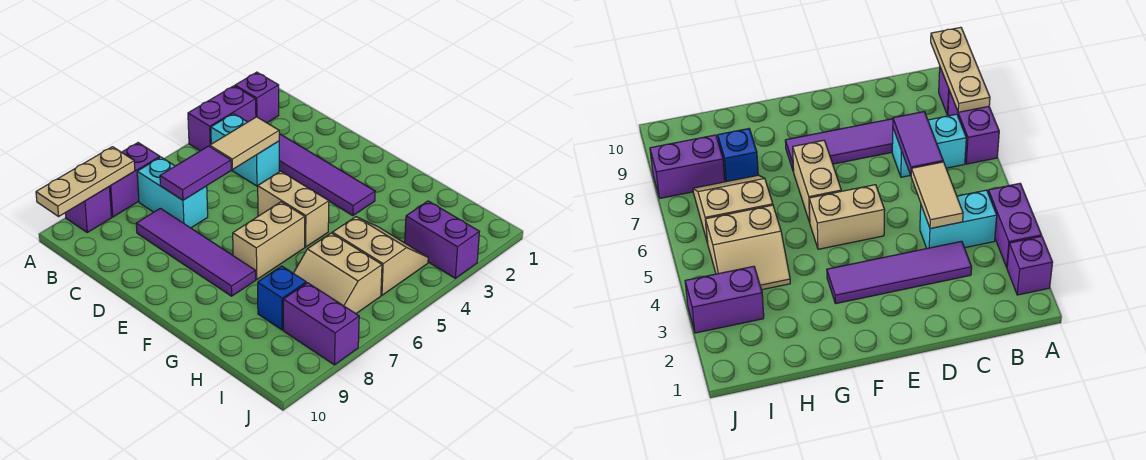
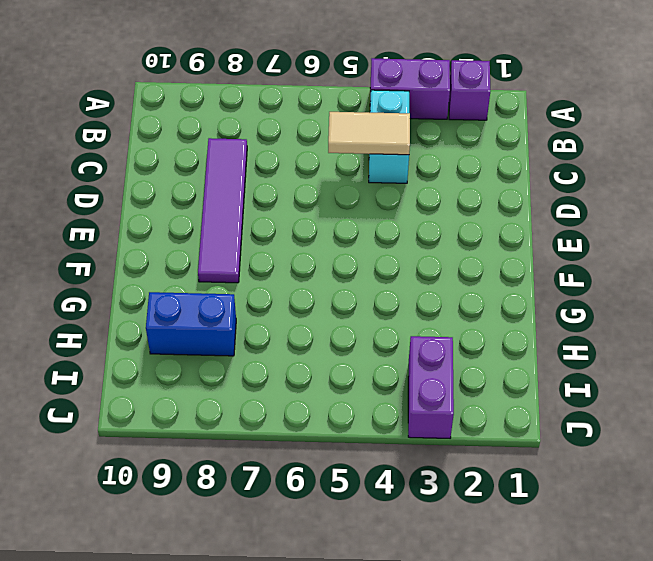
blue brick H8:H9 level 1 -> blue brick H8 level 1
none -> purple brick A7:A8 level 1
none -> purple brick A9 level 1
none -> cyan brick B7:C7 level 1

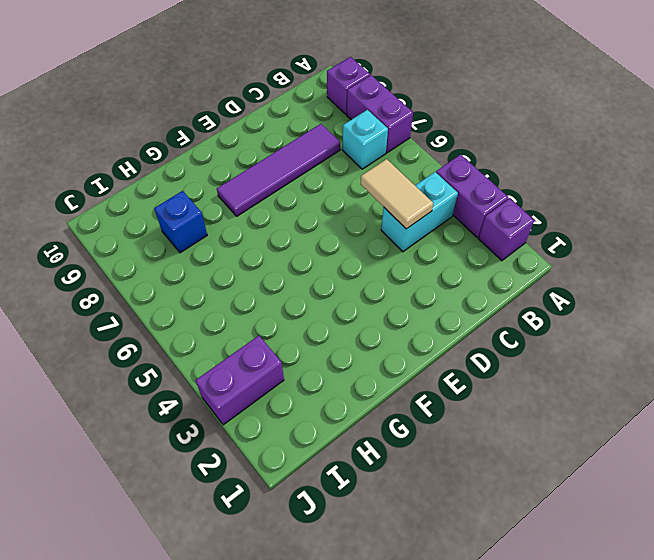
cyan brick B7 level 1 -> cyan brick B7:C7 level 1
none -> purple tile C3:F3 level 1
none -> tan brick E5:F5 level 1
none -> tan brick F6:F7 level 1

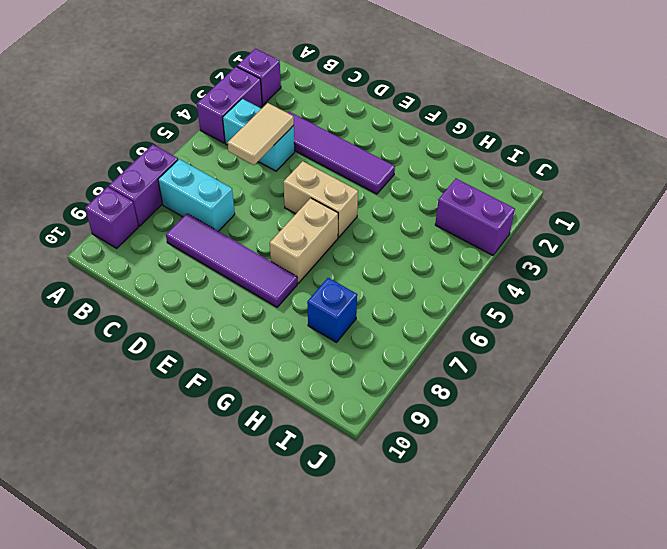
none -> tan slope H4:I5 level 1 top 5
none -> tan slope H6:I7 level 1 top 6
none -> purple brick I8:J8 level 1

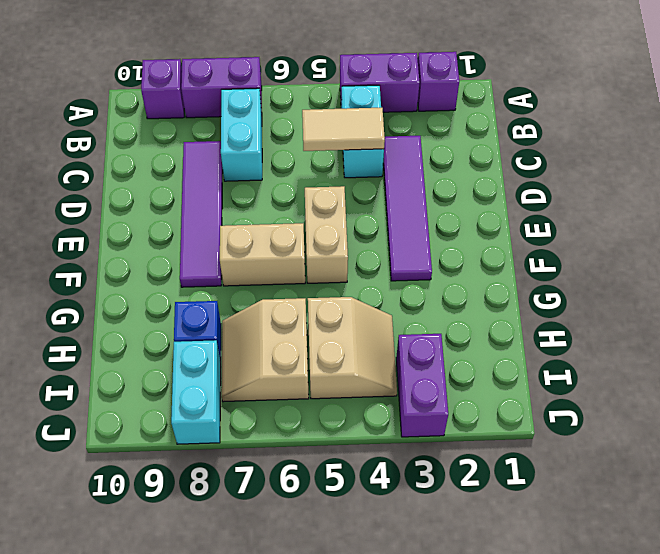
cyan brick I8:J8 level 1 -> purple brick I8:J8 level 1
none -> tan plate A8:A10 level 2
none -> purple tile C6:C7 level 2

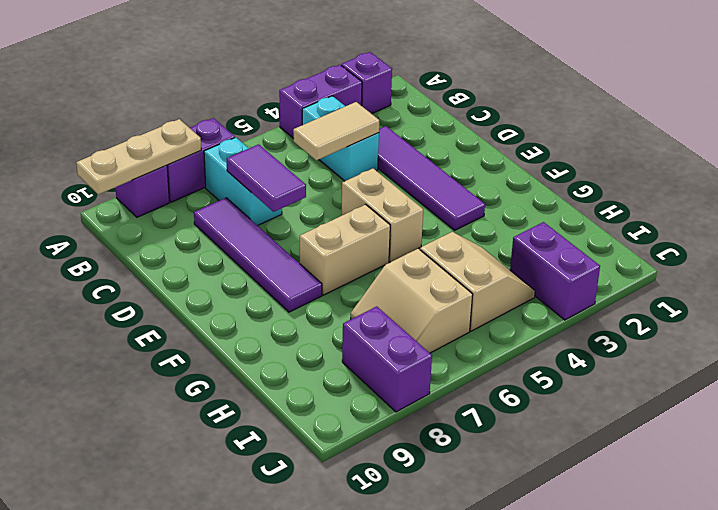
purple tile C7:D7 level 2 -> purple tile C6:C7 level 2
none -> blue brick H8 level 1

